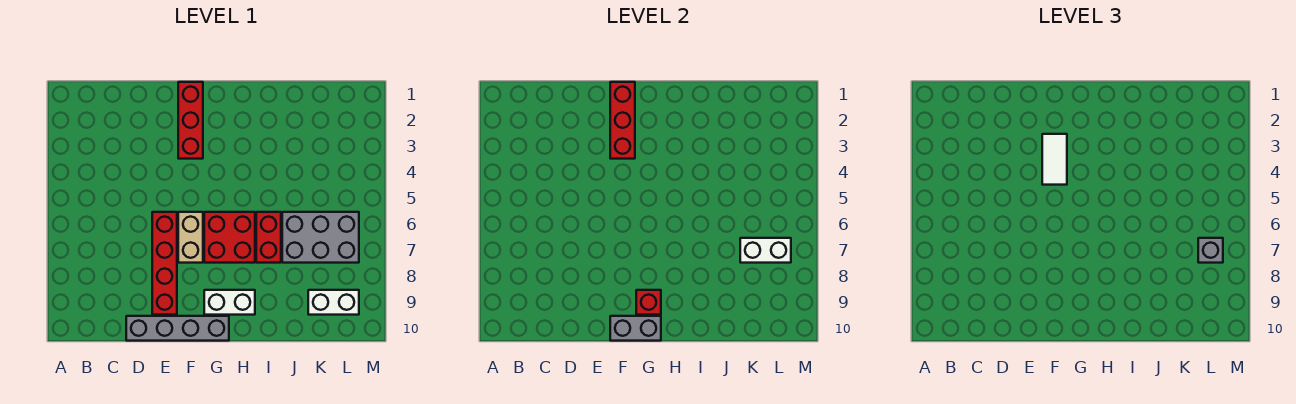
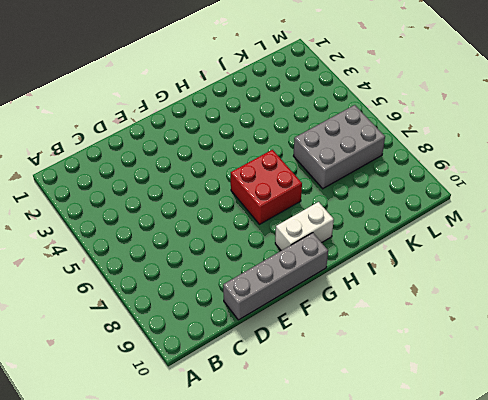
none -> red brick E6:E9 level 1
none -> red brick F1:F3 level 1
none -> tan brick F6:F7 level 1

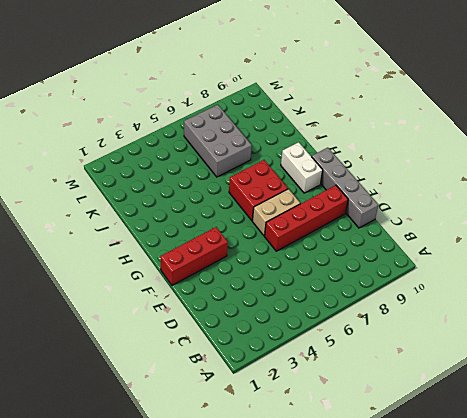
none -> red brick I6:I7 level 1
none -> white brick K9:L9 level 1
none -> red brick F1:F3 level 2

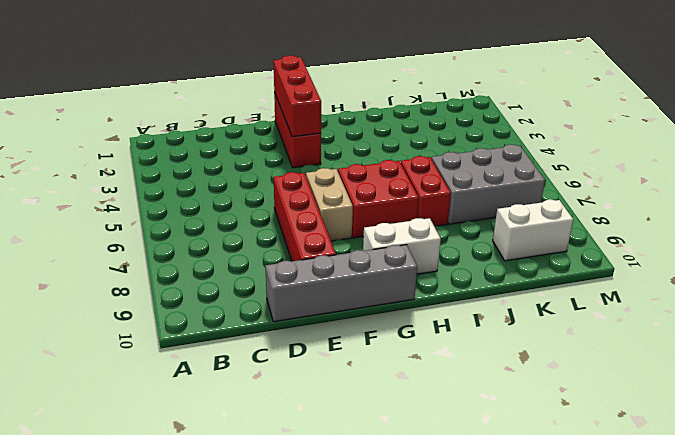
none -> grey brick F10:G10 level 2
none -> red brick G9 level 2
none -> white brick K7:L7 level 2

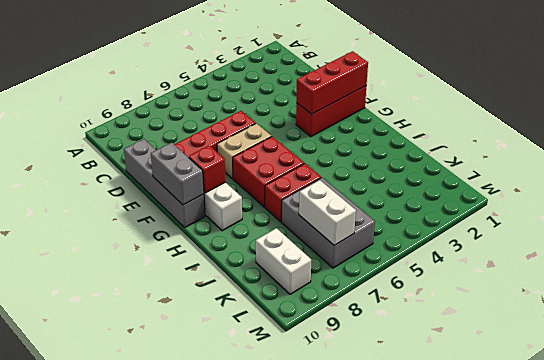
none -> white tile F3:F4 level 3
none -> grey brick L7 level 3

